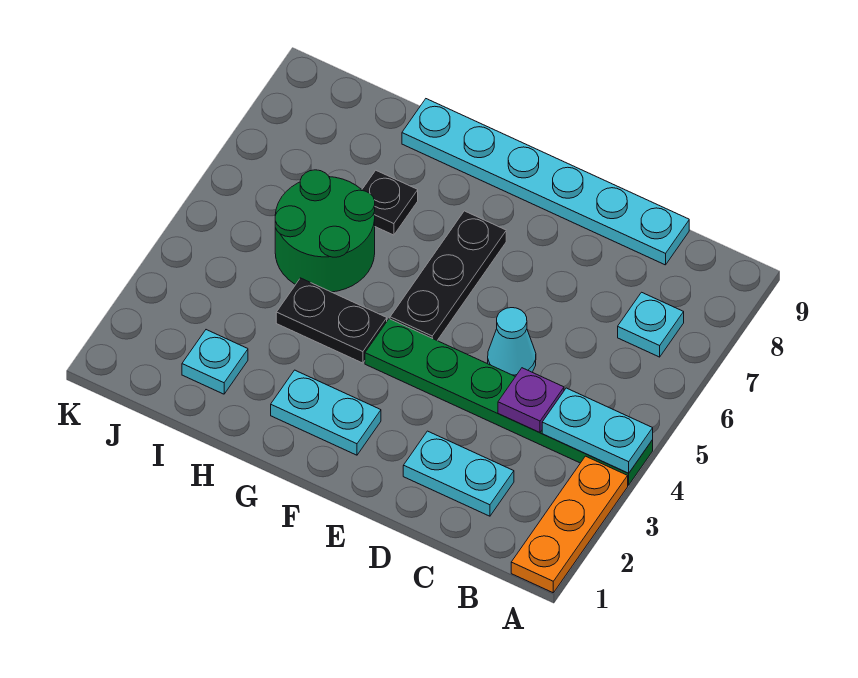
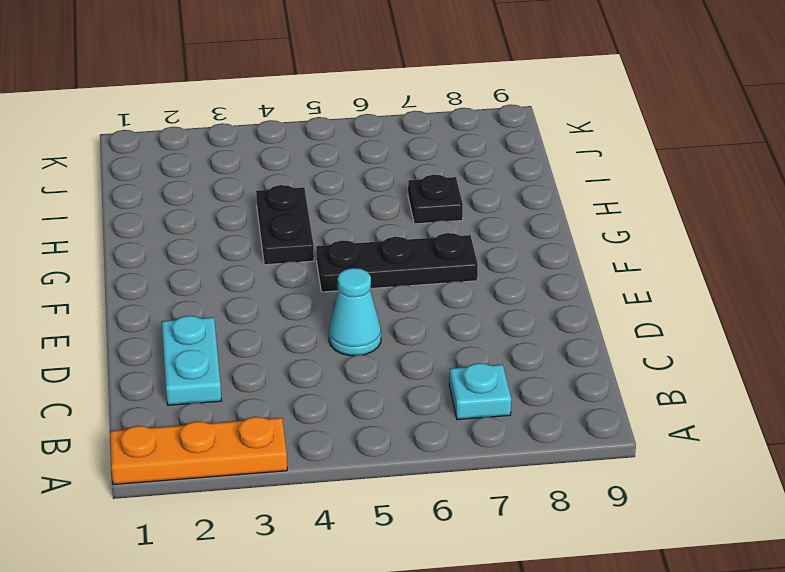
none -> green plate A4:F4 level 1
none -> cyan plate C9:H9 level 1
none -> cyan plate F2:G2 level 1

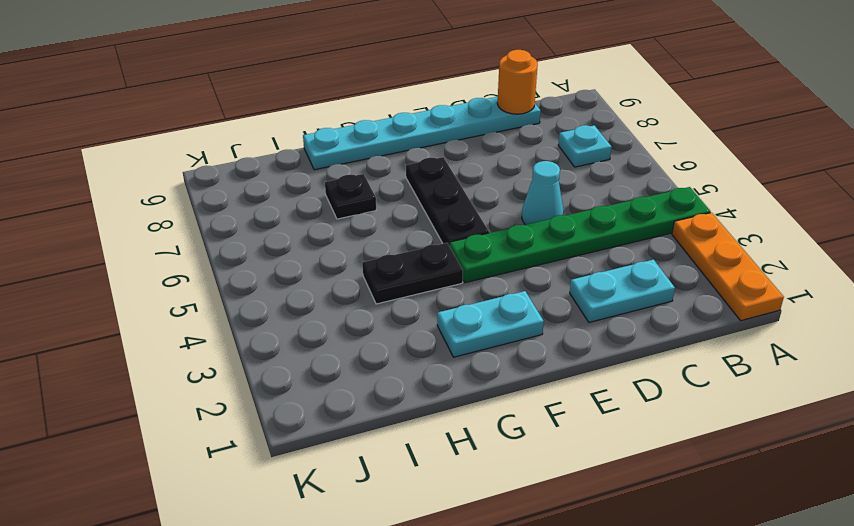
orange round brick C9 level 2 -> none
none -> green round brick H5:I6 level 1
none -> cyan plate I2 level 1
none -> cyan plate A4:B4 level 2

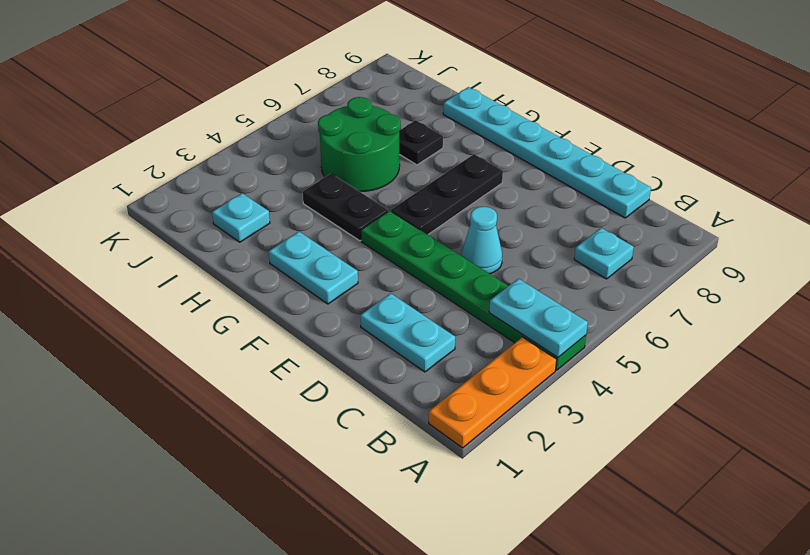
none -> purple plate C4 level 2

